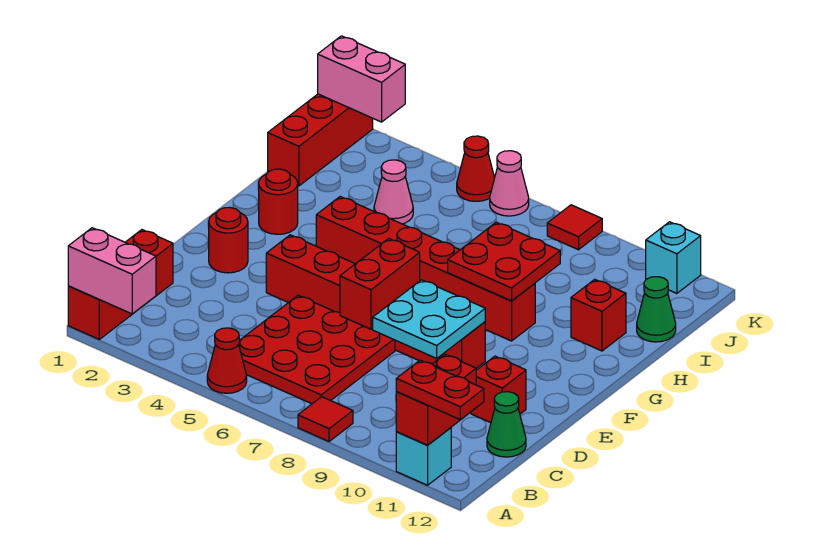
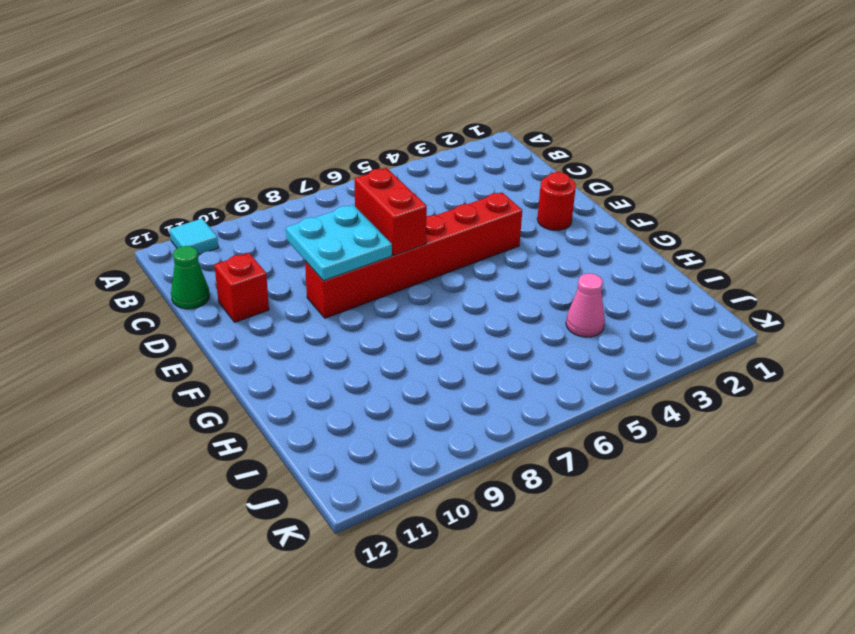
cyan tile A11 level 1 -> cyan brick A11 level 1
none -> red brick A1:C1 level 1
none -> red cone A5 level 1
none -> red tile A8 level 1

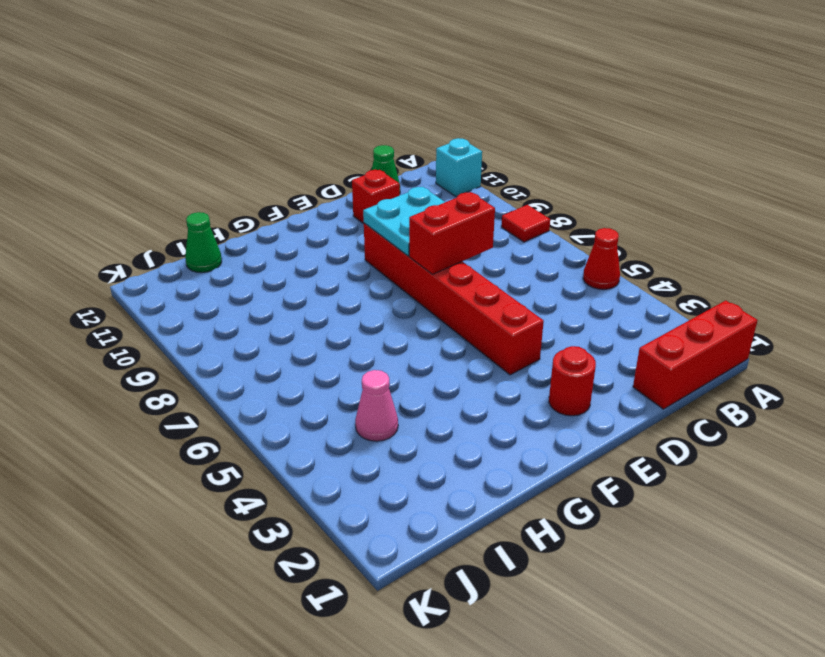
none -> red plate B5:D7 level 1
none -> red round brick G2 level 1
none -> red brick G4:G9 level 1

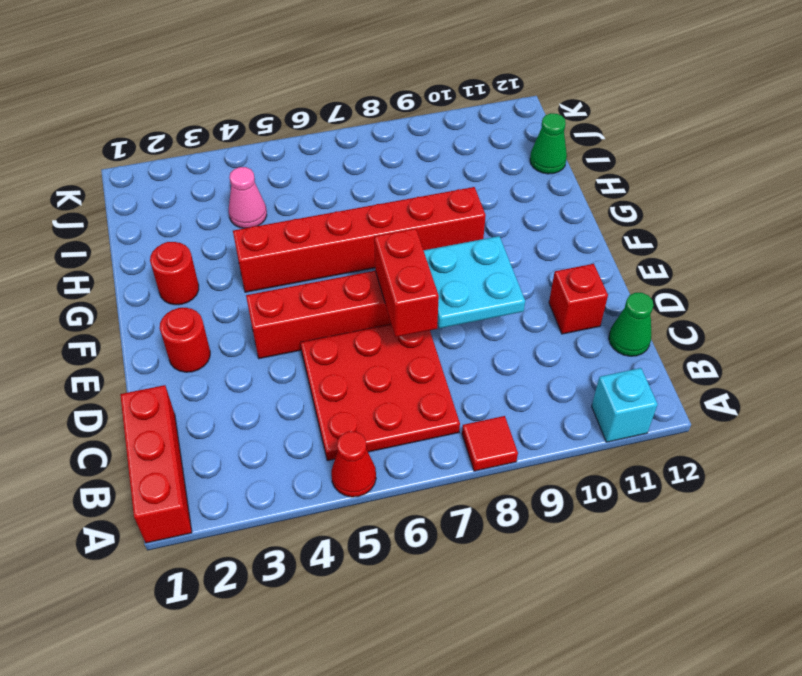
none -> red brick H11 level 1
none -> red brick I1:K1 level 1
none -> red cone K5 level 1

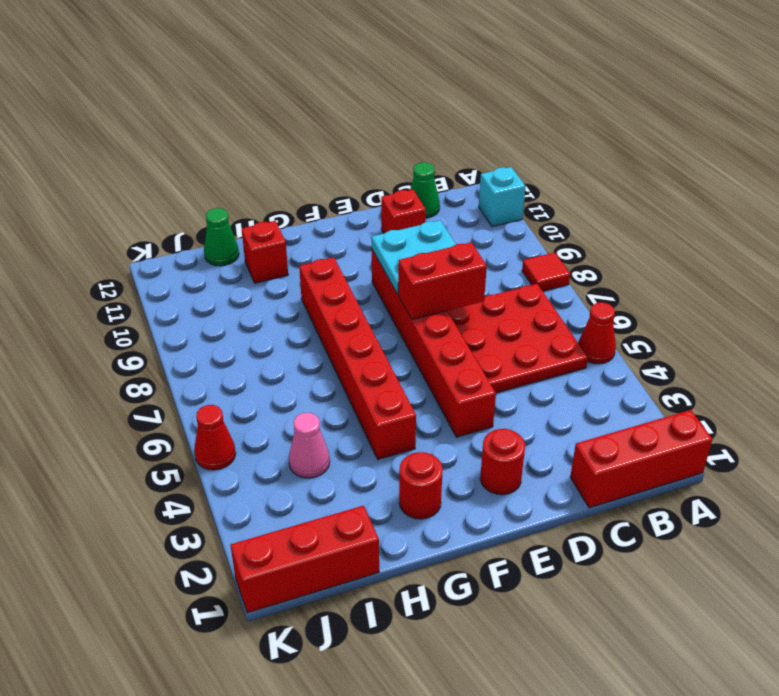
none -> pink cone K6 level 1
none -> red tile K8 level 1
none -> cyan brick K11 level 1

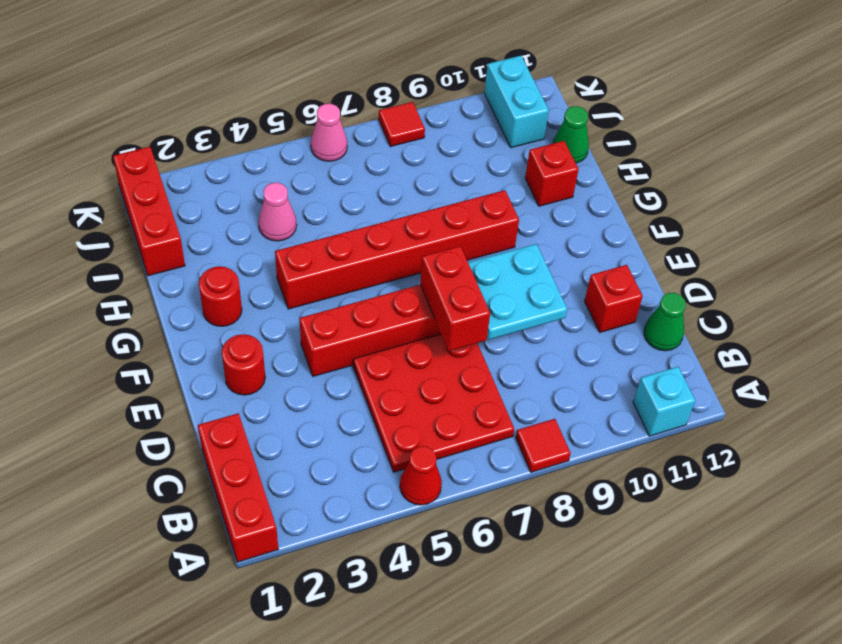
cyan brick J11:K11 level 1 -> cyan brick K11 level 1
none -> red cone K5 level 1
none -> pink brick A1:A2 level 2
none -> red brick A11:B11 level 2

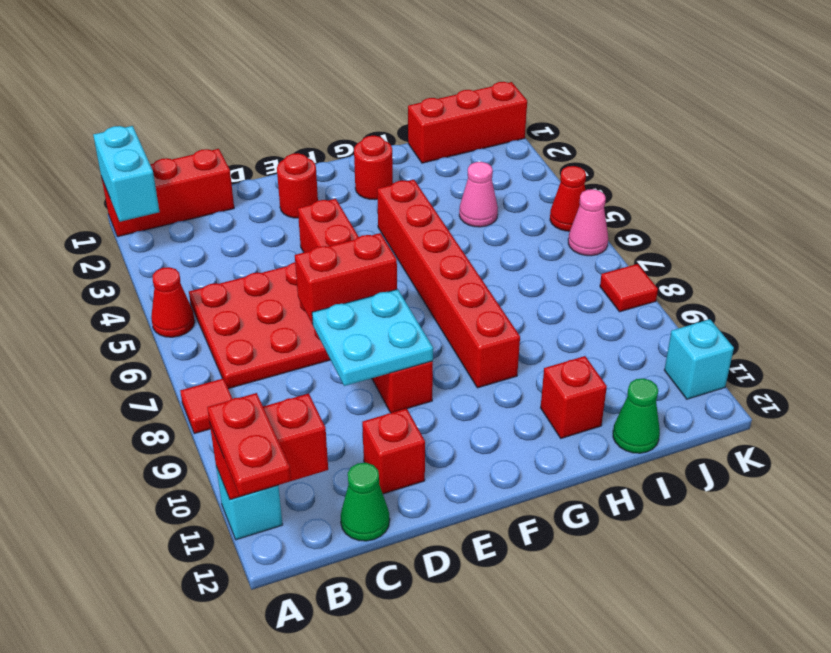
cyan brick A1:A2 level 2 -> pink brick A1:A2 level 2
none -> red plate G8:H9 level 2
none -> pink brick K1:K2 level 2

